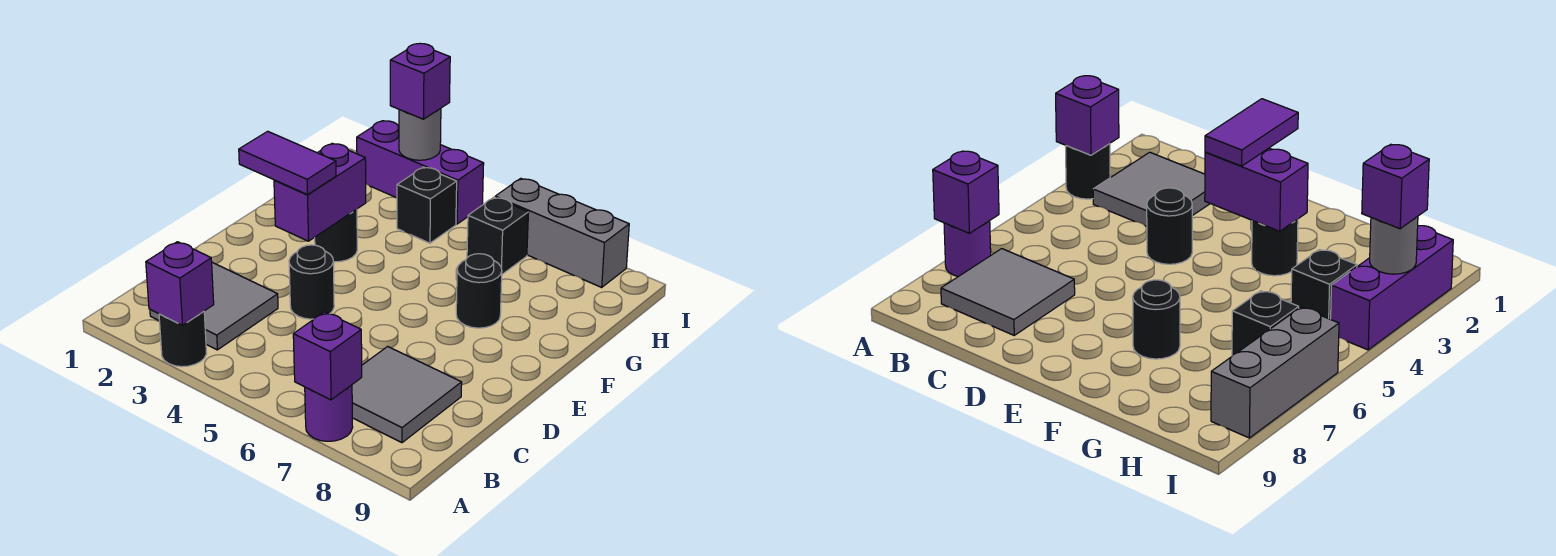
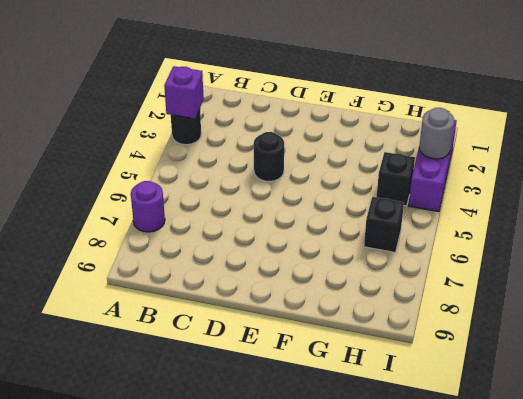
none -> grey tile B2:C3 level 1
none -> grey tile B7:C8 level 1
none -> black round brick F3 level 1

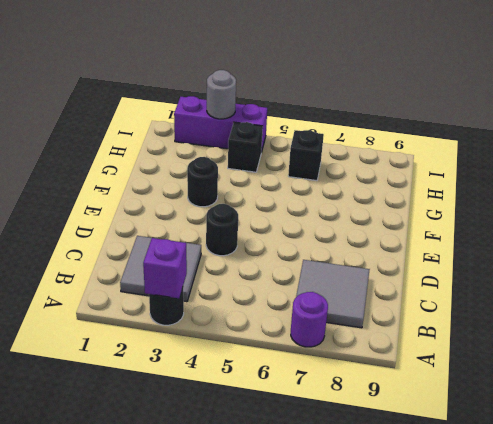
none -> black round brick F7 level 1
none -> grey brick I6:I8 level 1
none -> purple brick A7 level 2

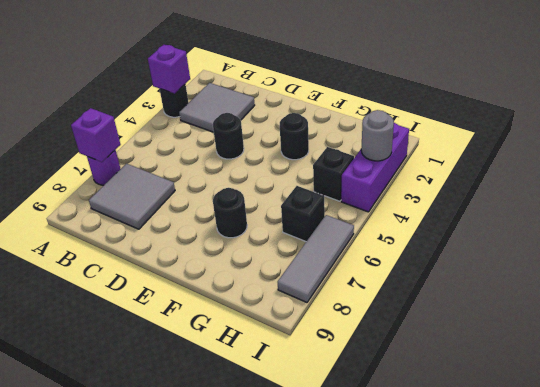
grey tile I6:I8 level 1 -> grey brick I6:I8 level 1
none -> purple brick E3:F3 level 2
none -> purple tile E2:E3 level 3
none -> purple brick I3 level 3

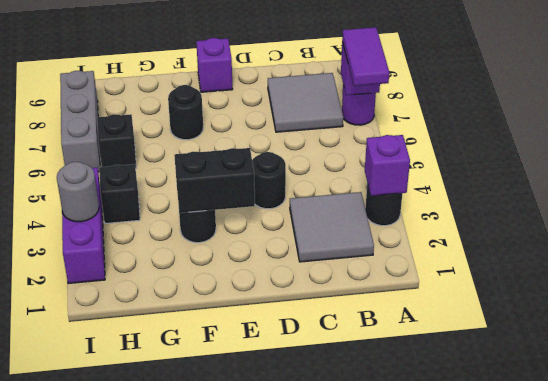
purple tile A6:A7 level 3 -> purple tile E2:E3 level 3
black brick E3:F3 level 2 -> purple brick E3:F3 level 2
purple brick E9 level 1 -> purple brick I3 level 3

